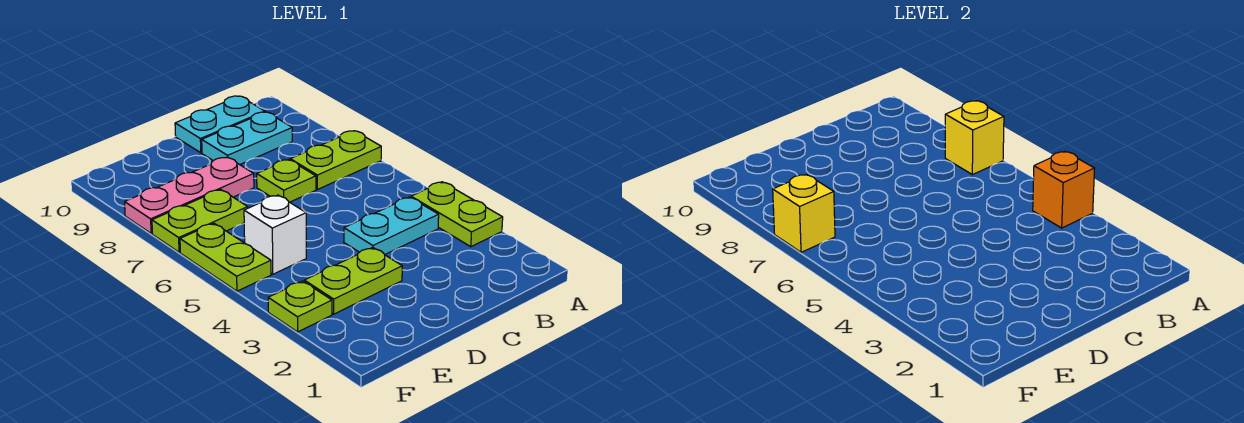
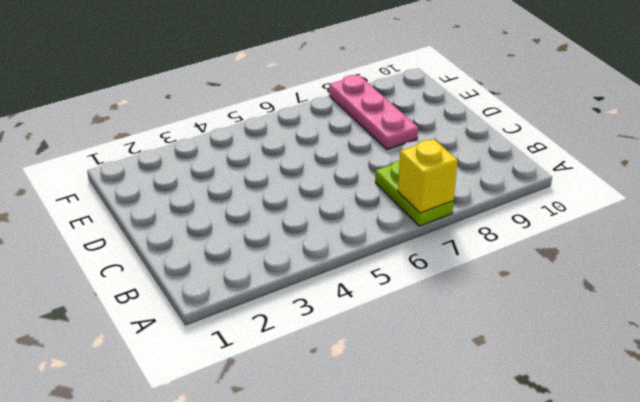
none -> lime plate A3:A4 level 1
none -> cyan plate B4:C4 level 1
none -> cyan plate B9:C9 level 1

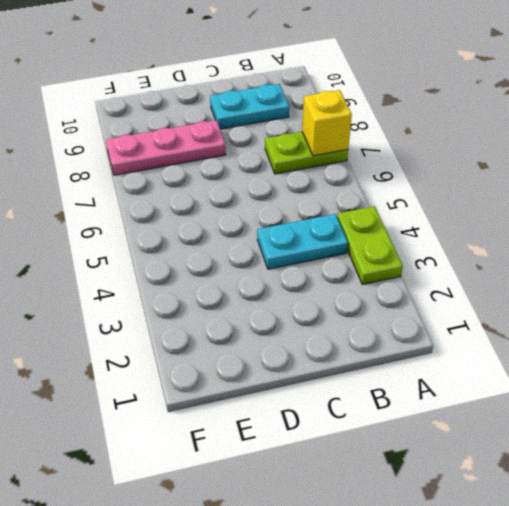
none -> cyan plate B10:C10 level 1
none -> lime plate C7 level 1
none -> lime plate D3:E3 level 1

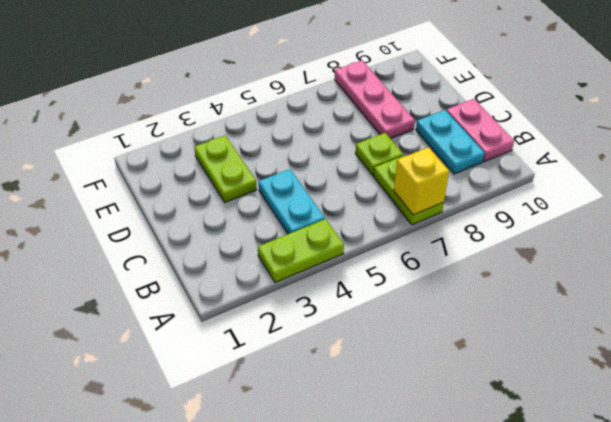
pink plate B10:C10 level 1 -> cyan plate B10:C10 level 1
none -> white brick E5 level 1
none -> lime plate E7:F7 level 1
none -> lime plate F3 level 1

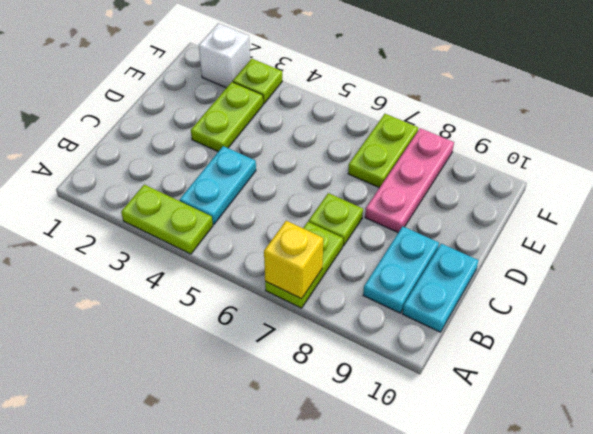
white brick F2 level 1 -> white brick E5 level 1
none -> lime plate F5:F6 level 1
none -> orange brick A4 level 2
none -> yellow brick F7 level 2

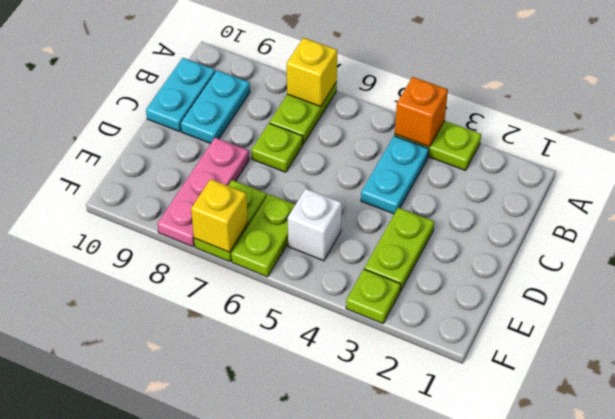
lime plate E6:F6 level 1 -> lime plate F5:F6 level 1

